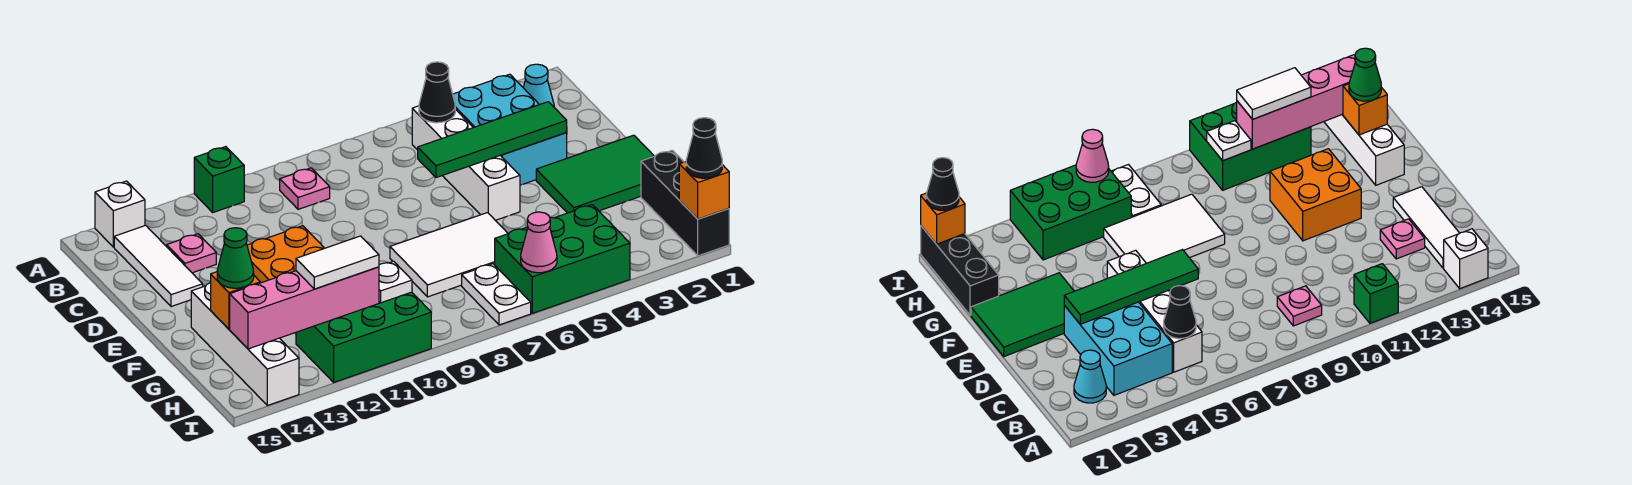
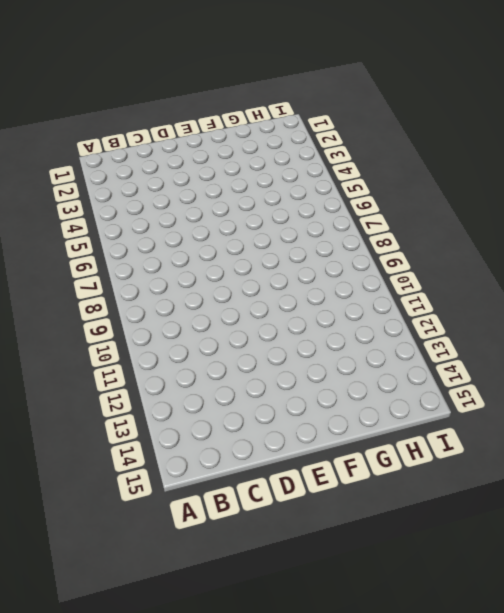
none -> green brick A11 level 1
none -> white brick A14 level 1
none -> cyan cone B2 level 1

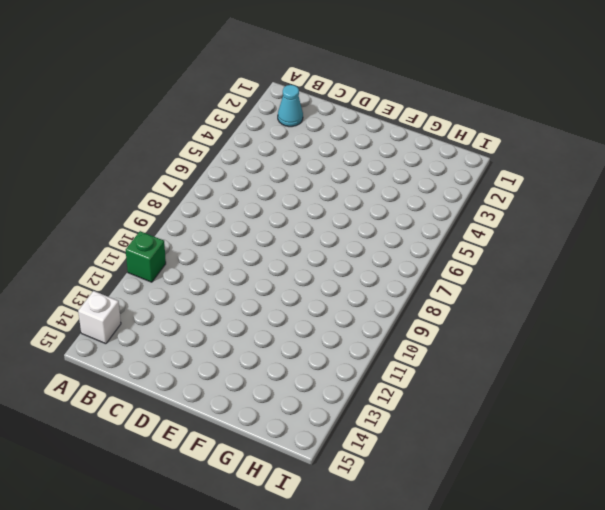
none -> cyan brick B3:D4 level 1
none -> white brick B5:E5 level 1
none -> pink plate B9 level 1

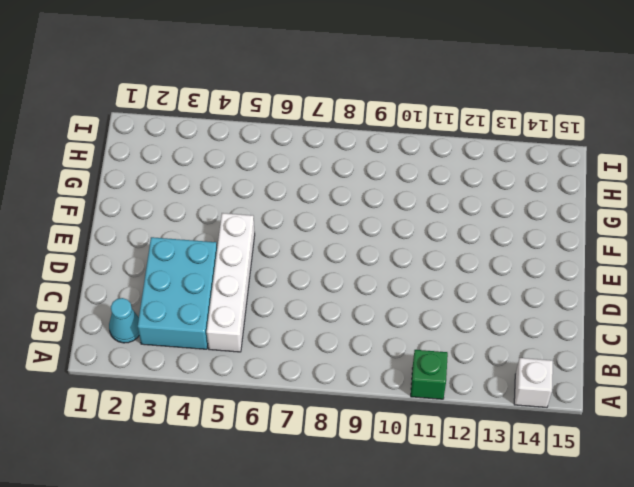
none -> pink plate B9 level 1
none -> white tile B14:D14 level 1
none -> pink plate C13 level 1

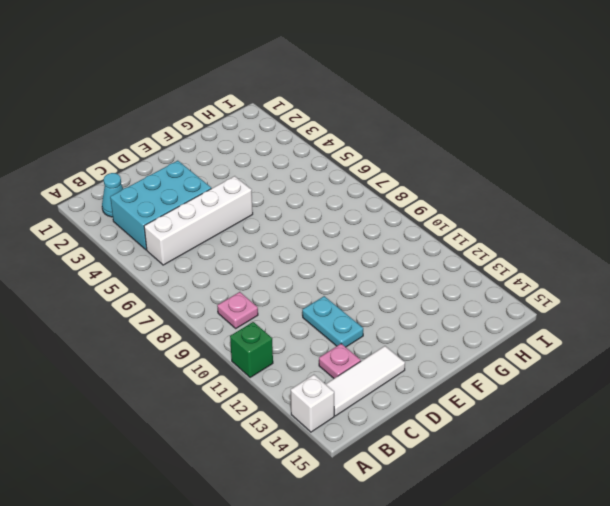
cyan plate D11:D12 level 1 -> none
none -> green tile E1:F3 level 1
none -> orange brick E11:F12 level 1
none -> white tile F6:G8 level 1

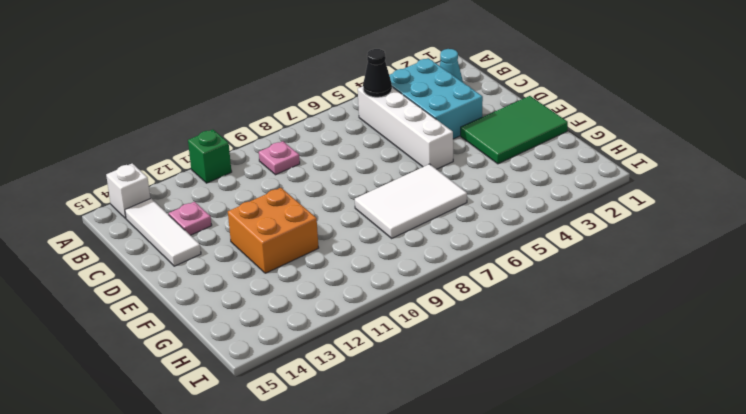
none -> white brick F14:I14 level 1
none -> black brick G1:I1 level 1
none -> green brick H4:I6 level 1

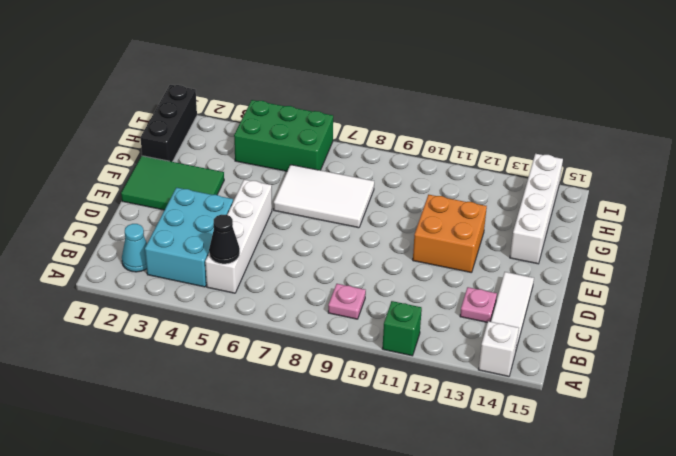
none -> white plate H7:I7 level 1
none -> green brick H10:I12 level 1
none -> green tile D3:D6 level 2

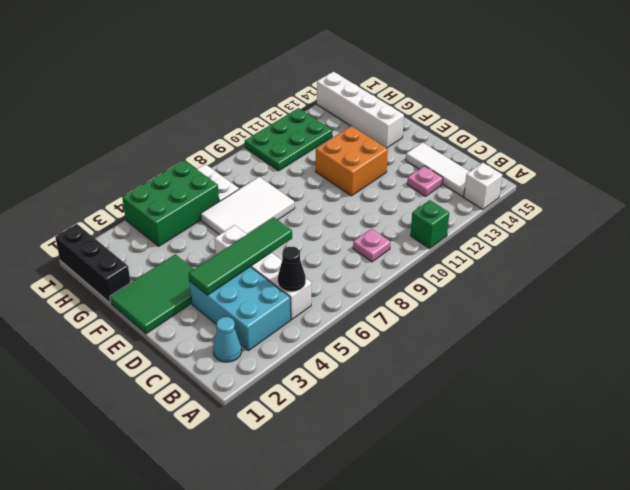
green plate H10:I12 level 1 -> green brick H10:I12 level 1
none -> orange brick G14 level 2
none -> white plate H10 level 2
none -> pink brick H11:H14 level 2

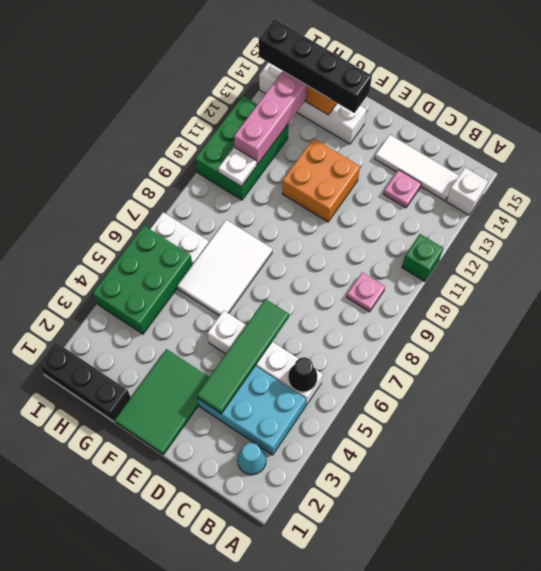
black brick F14:I14 level 3 -> green cone G14 level 3
none -> orange brick I1 level 2
none -> pink cone I6 level 2
none -> white tile H11:H12 level 3

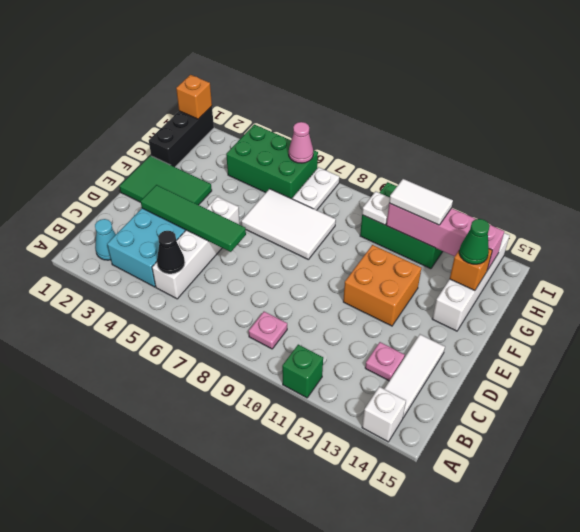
none -> black cone I1 level 3

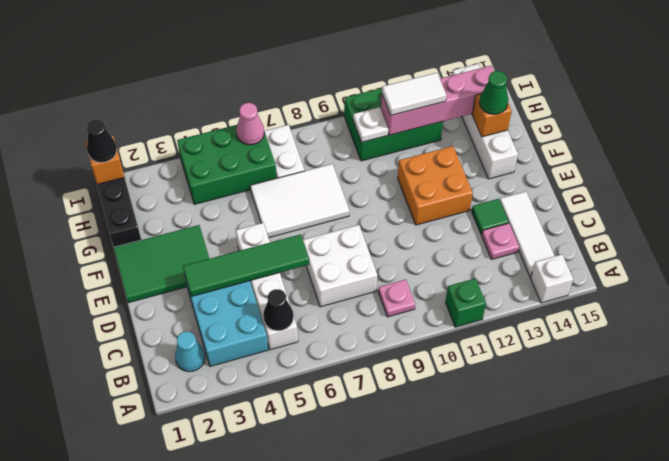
white brick C7:D8 level 1 -> none
green tile D13 level 1 -> none

